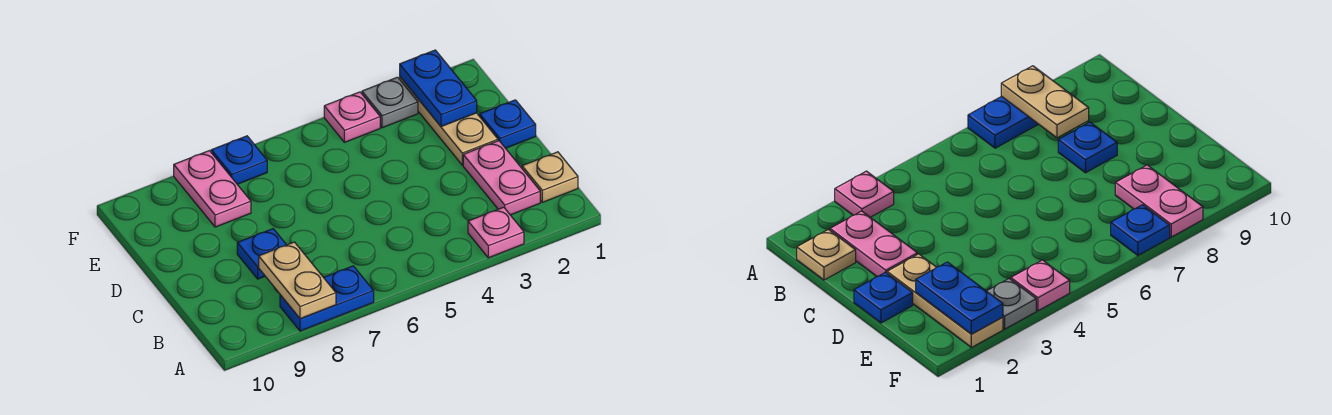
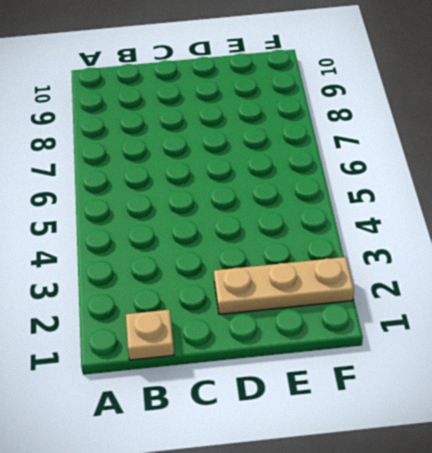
none -> pink plate A3 level 1
none -> blue plate A7:A8 level 1
none -> pink plate B2:C2 level 1

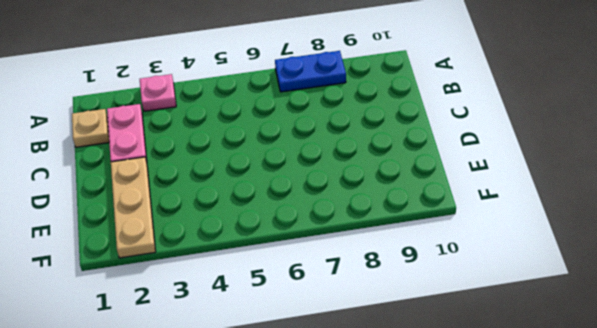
none -> blue plate C8 level 1
none -> blue plate D1 level 1
none -> pink plate E8:F8 level 1

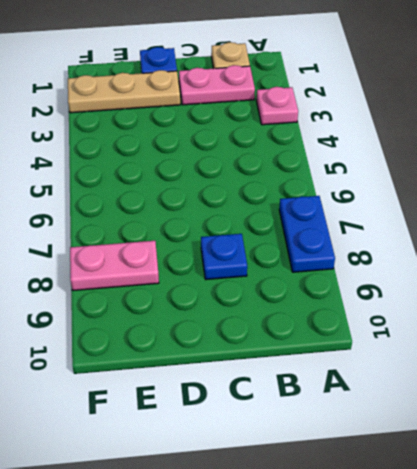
none -> grey plate F3 level 1
none -> pink plate F4 level 1
none -> blue plate F7 level 1

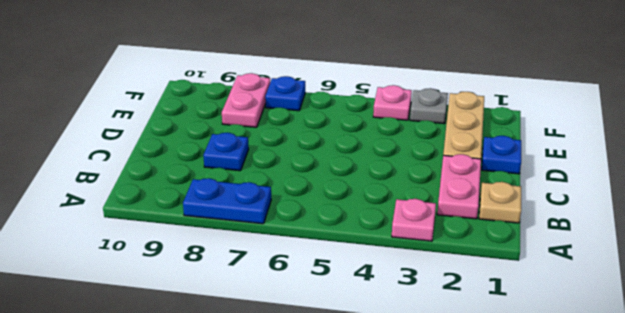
none -> tan plate A8:B8 level 2
none -> blue plate E2:F2 level 2

